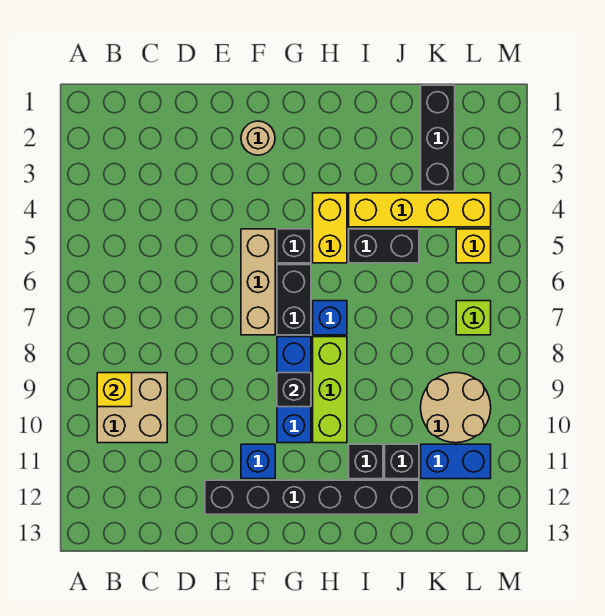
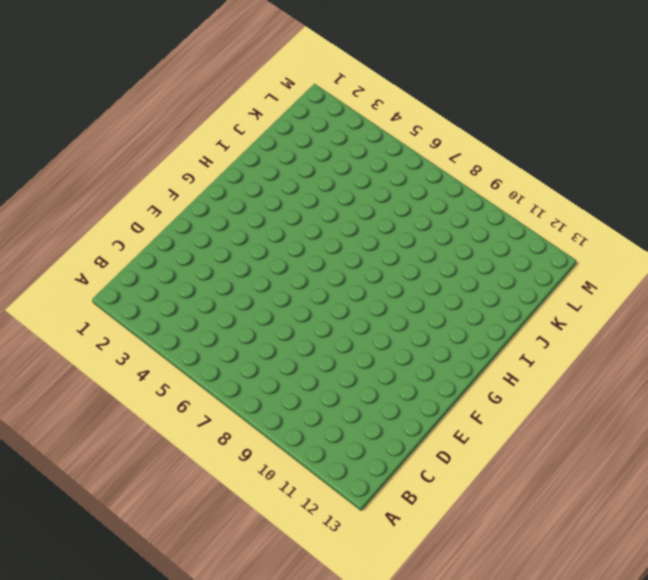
none -> tan brick B9:C10 level 1
none -> black brick E12:J12 level 1
none -> tan round brick F2 level 1

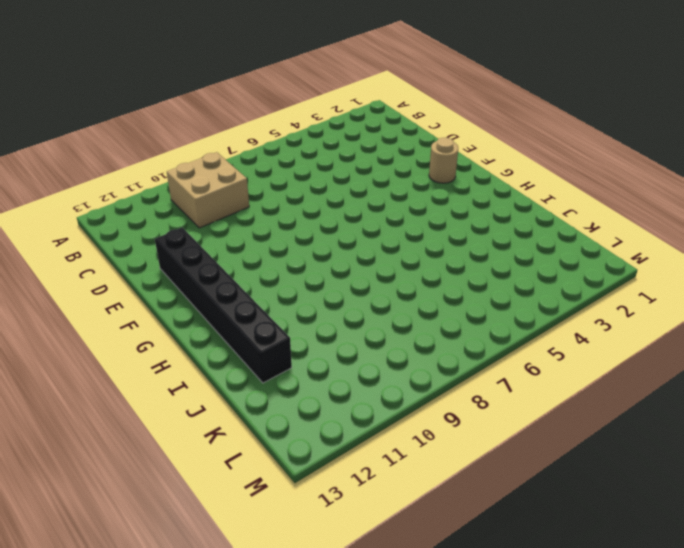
none -> tan brick F5:F7 level 1
none -> blue brick F11 level 1
none -> black brick G5 level 1

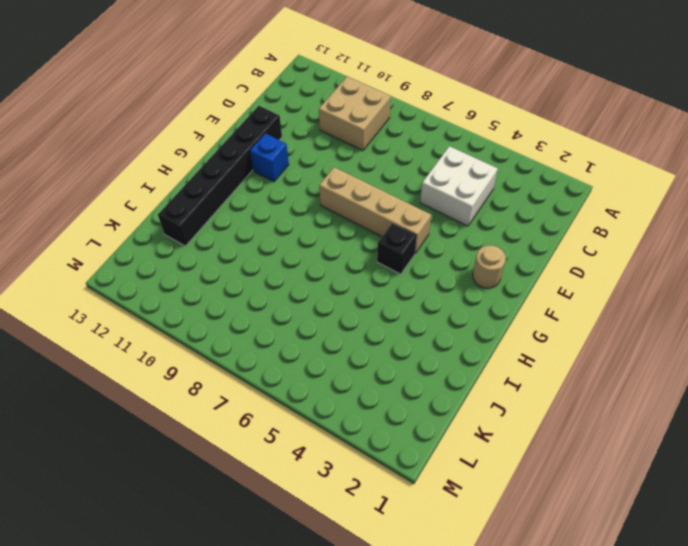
white brick C4:D5 level 1 -> none
tan brick F5:F8 level 1 -> tan brick F5:F7 level 1
none -> black brick G6:G7 level 1
none -> blue brick G8:G10 level 1
none -> yellow brick H4:H5 level 1

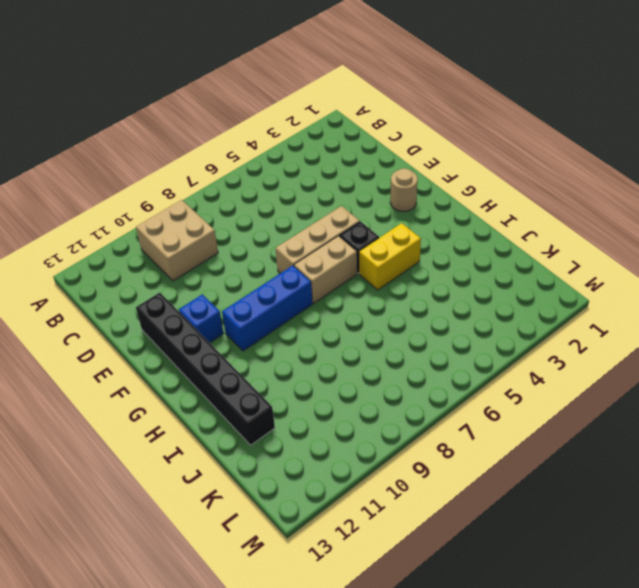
tan brick G6:G7 level 1 -> black brick G6:G7 level 1
none -> blue brick H7 level 1
none -> lime brick H8:H10 level 1
none -> yellow brick I4:L4 level 1

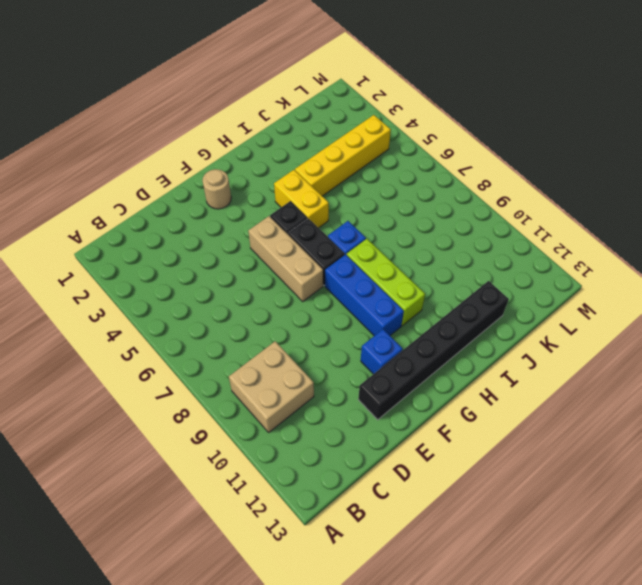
none -> black brick I5:J5 level 1
none -> black brick I11 level 1
none -> black brick J11 level 1

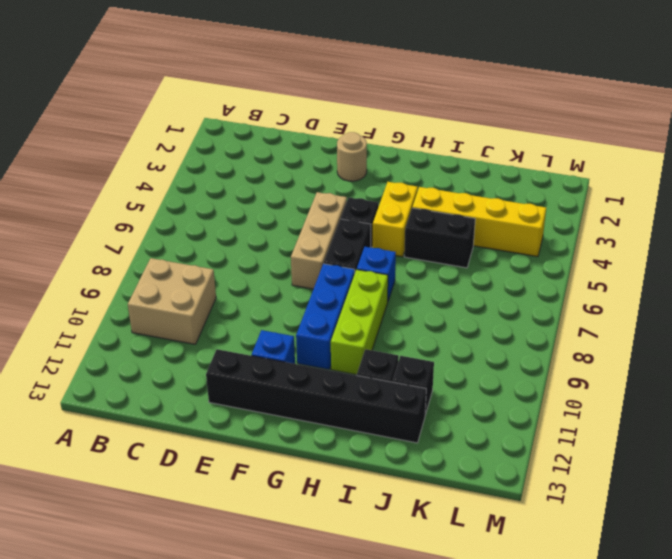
none -> black brick K1:K3 level 1
none -> tan round brick K9:L10 level 1
none -> blue brick K11:L11 level 1

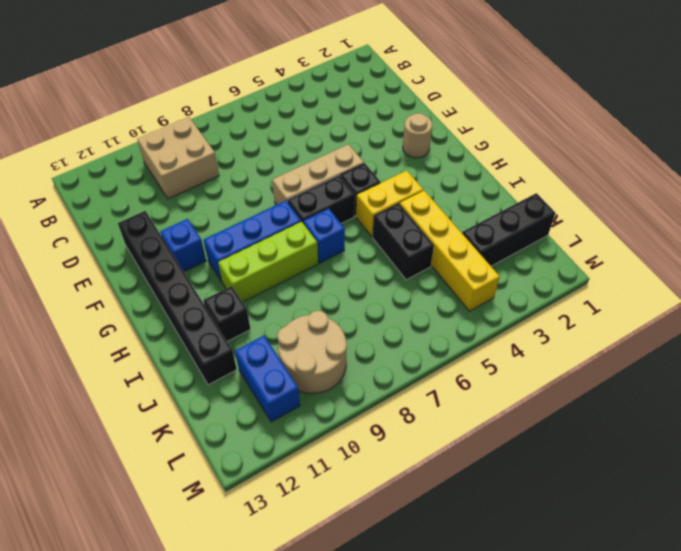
none -> black brick J11 level 1
none -> yellow brick L5 level 1
none -> lime brick L7 level 1

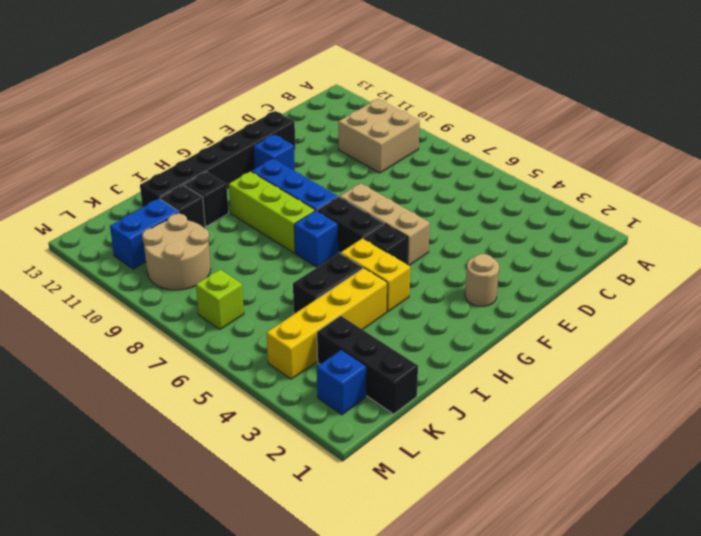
blue brick L2 level 1 -> none
none -> yellow brick L5 level 1
none -> yellow brick B9 level 2
none -> black brick G9 level 2

